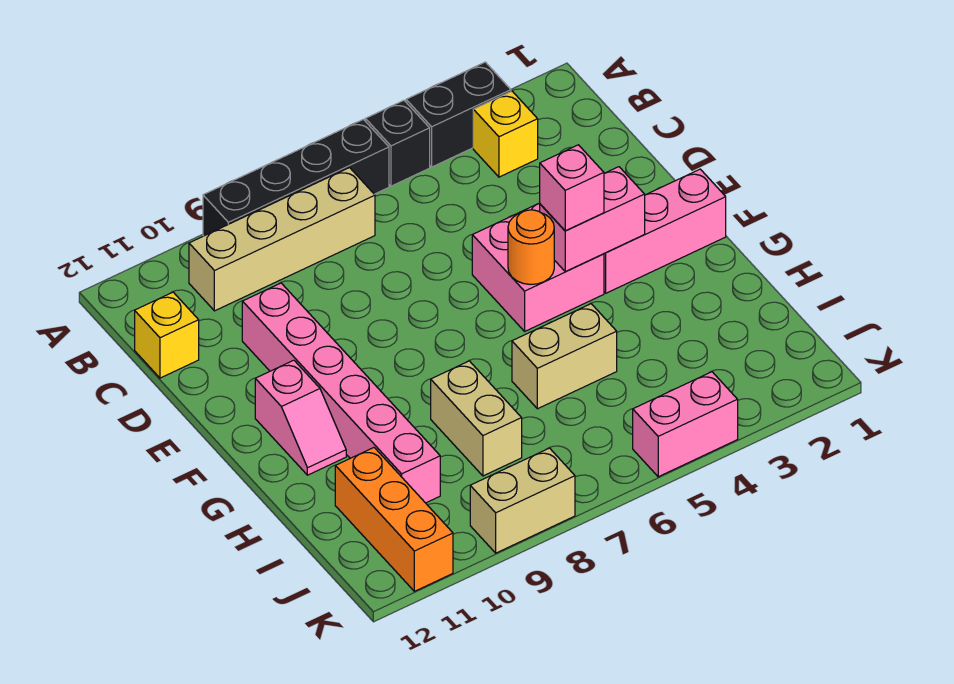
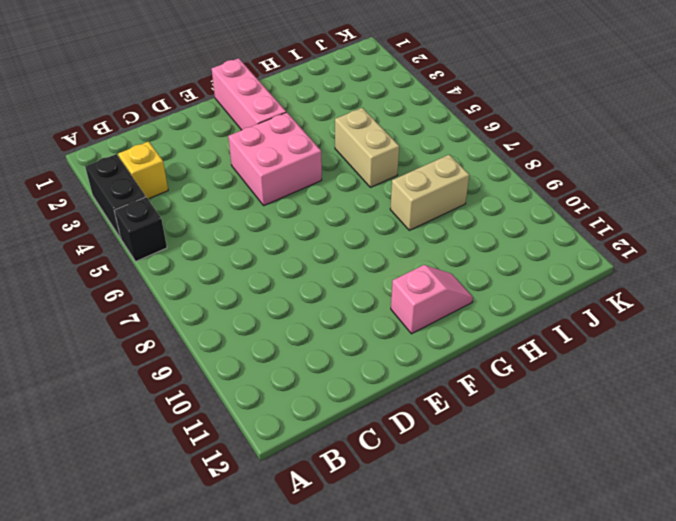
none -> black brick A6:A9 level 1
none -> tan brick B7:B10 level 1
none -> yellow brick C12 level 1

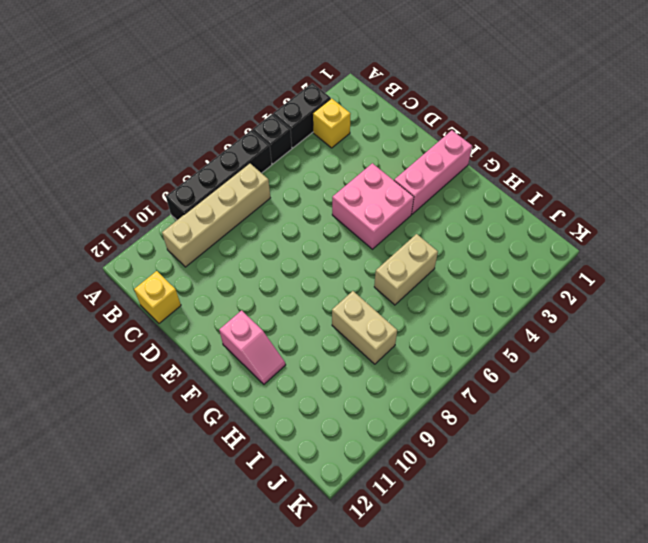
none -> pink brick D10:I10 level 1
none -> orange brick I11:K11 level 1
none -> pink brick K4:K5 level 1

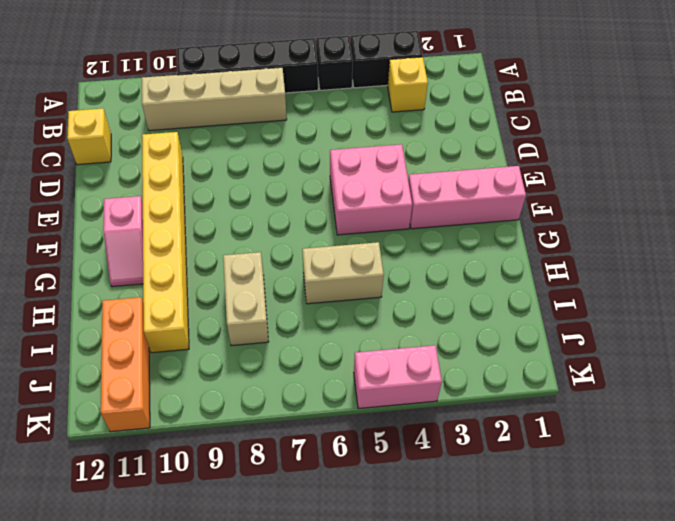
yellow brick D10:I10 level 1 -> pink brick D10:I10 level 1
none -> tan brick K8:K9 level 1
none -> pink brick F3:F4 level 2
none -> orange round brick F5 level 2

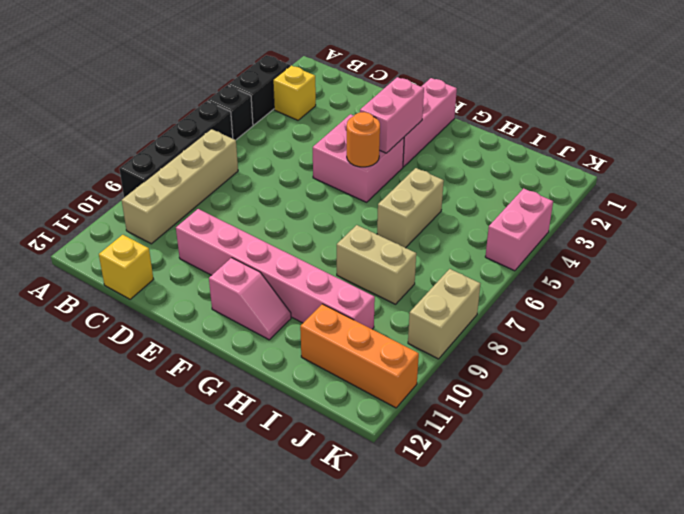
none -> pink brick F4 level 3

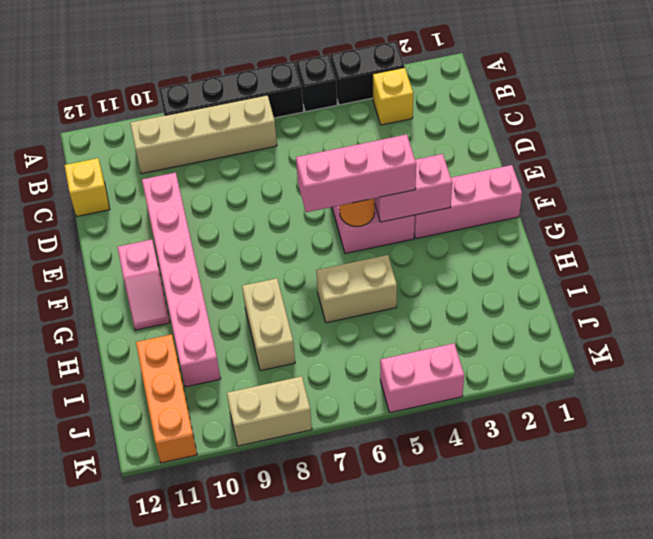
pink brick F4:F6 level 3 -> pink brick F4 level 3

